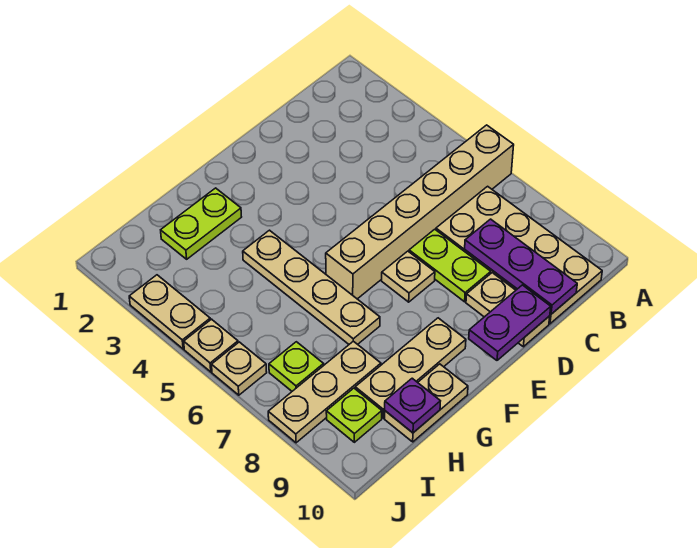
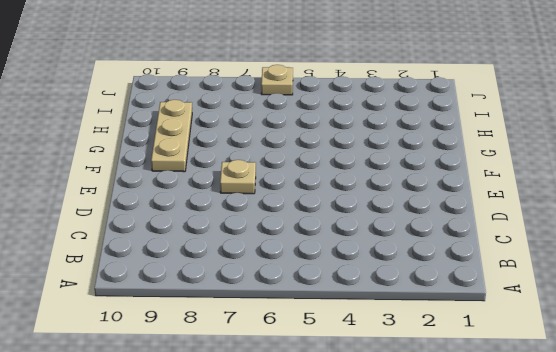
none -> tan brick A6:F6 level 1
none -> tan plate B7:C10 level 1
none -> lime plate D7:D8 level 1

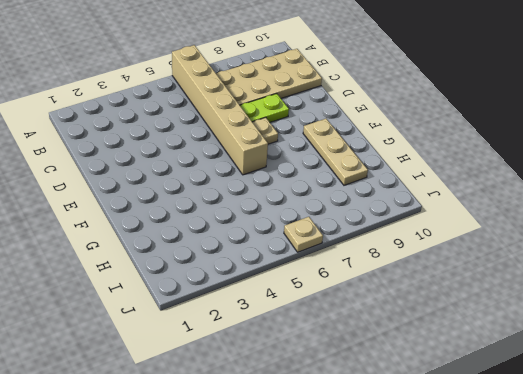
none -> tan plate D9:D10 level 1
none -> lime plate G2:H2 level 1
none -> tan plate G4:G7 level 1

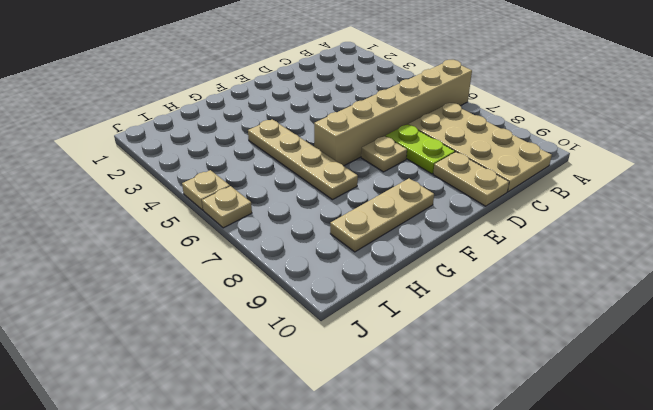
none -> lime plate G2:H2 level 1
none -> tan plate G10:H10 level 1
none -> tan plate H8:J8 level 1

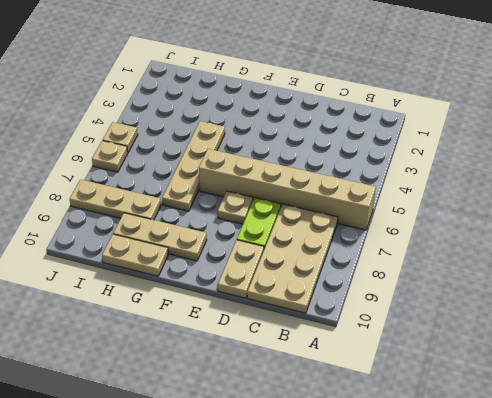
none -> lime plate G2:H2 level 1
none -> lime plate I7 level 1
none -> lime plate I9 level 1

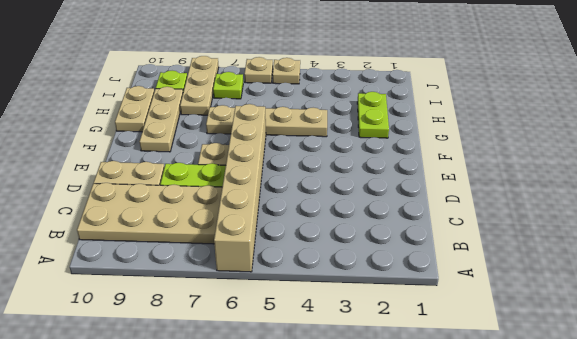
none -> tan plate J3:J4 level 1
none -> purple plate C8:C10 level 2
none -> purple plate D10:E10 level 2

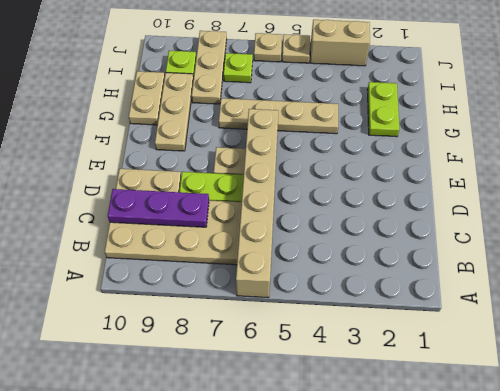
tan brick J3:J4 level 1 -> tan plate J3:J4 level 1
none -> purple plate D10:E10 level 2
none -> purple plate H10 level 2

